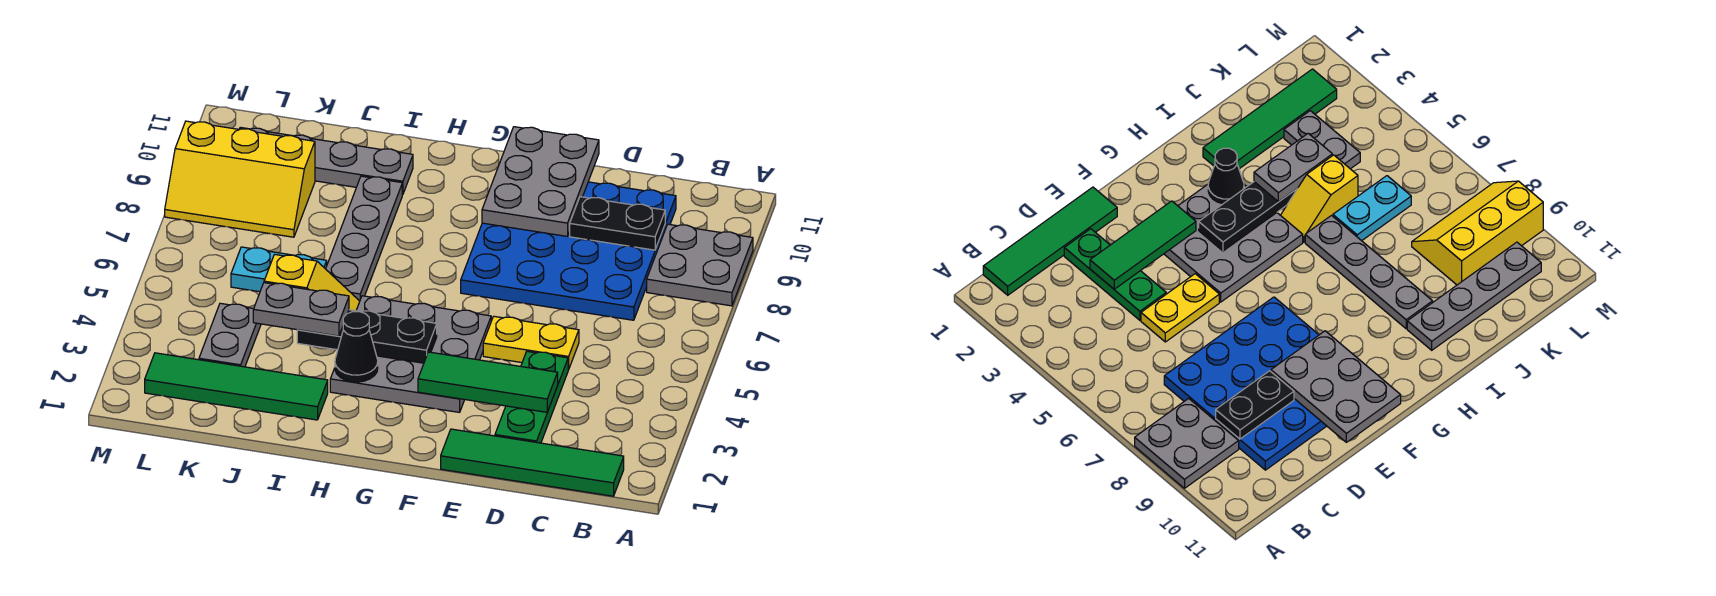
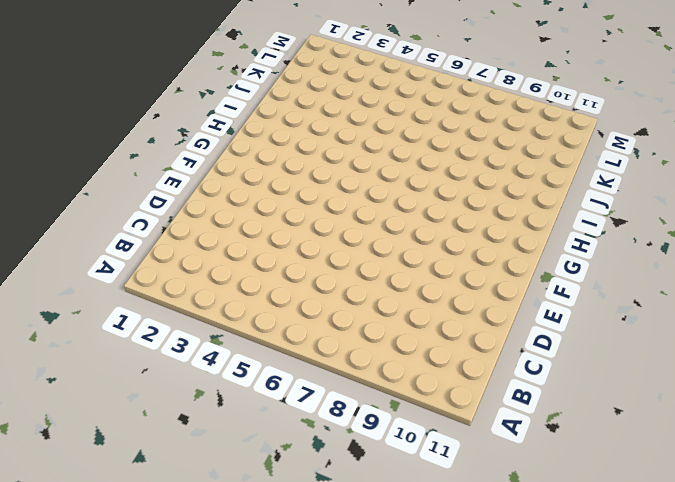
none -> grey plate A8:B9 level 1
none -> green tile B1:E1 level 1
none -> blue plate C7:F10 level 1

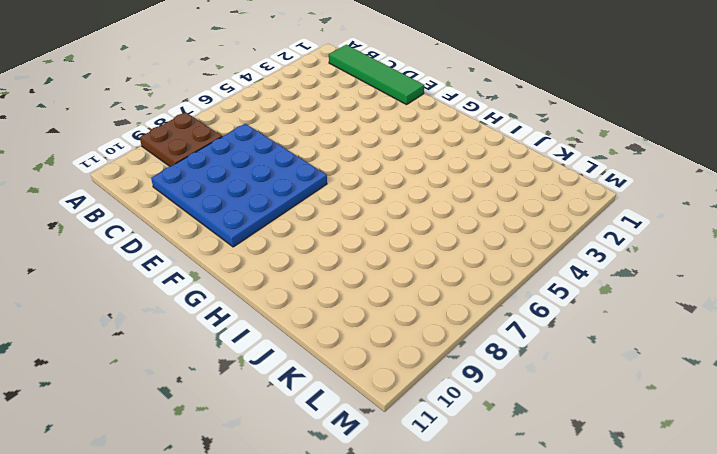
brown plate A8:B9 level 1 -> grey plate A8:B9 level 1
none -> green plate D2:D4 level 1
none -> yellow plate D5:E5 level 1
none -> grey plate F3:H5 level 1

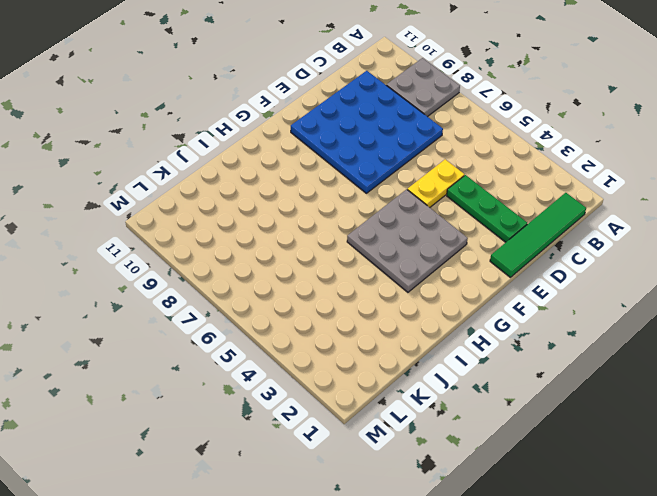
none -> green tile I2:L2 level 1
none -> yellow slope I5:J5 level 1 top J
none -> grey plate I6:I9 level 1

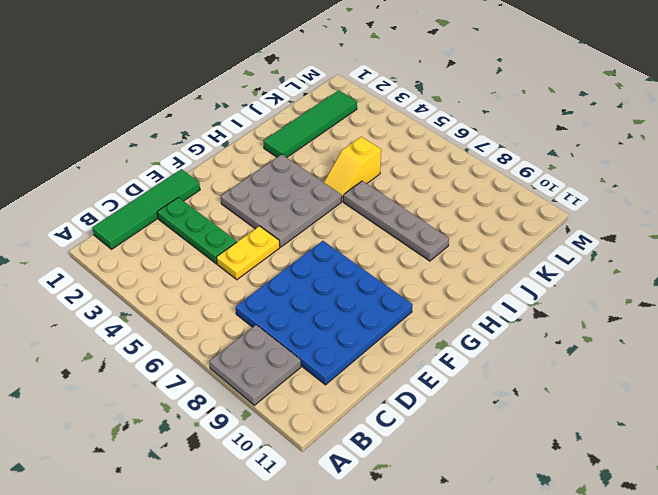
none -> grey plate I10:L10 level 1
none -> cyan plate J6:K6 level 1
none -> grey plate K3:K4 level 1

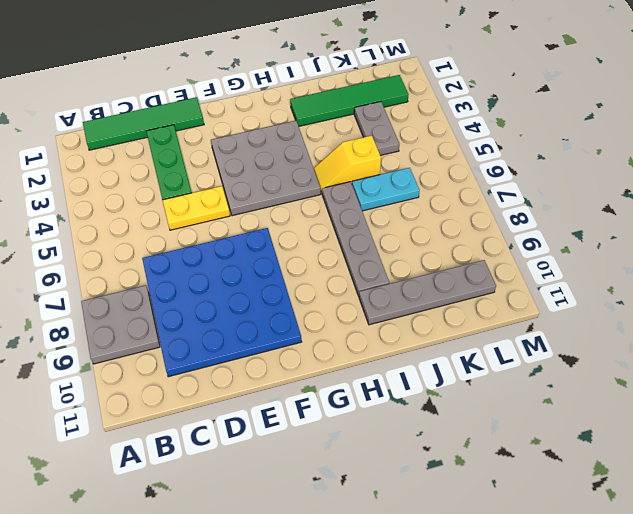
none -> yellow slope K8:M9 level 1 top 9
none -> black plate C9:D9 level 2
none -> green tile D3:F3 level 2

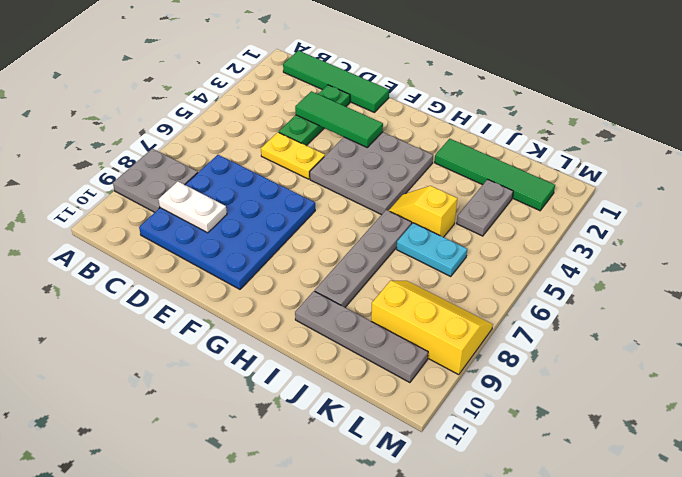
white plate C9:D9 level 2 -> black plate C9:D9 level 2
none -> grey plate E9:F11 level 2
none -> black plate G4:I4 level 2
none -> black cone H3 level 2

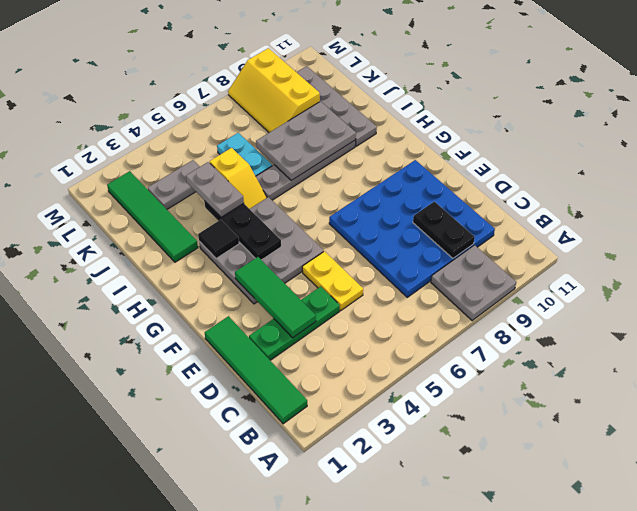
black tile H3 level 2 -> black cone H3 level 2
grey plate I7:J9 level 2 -> grey plate E9:F11 level 2

